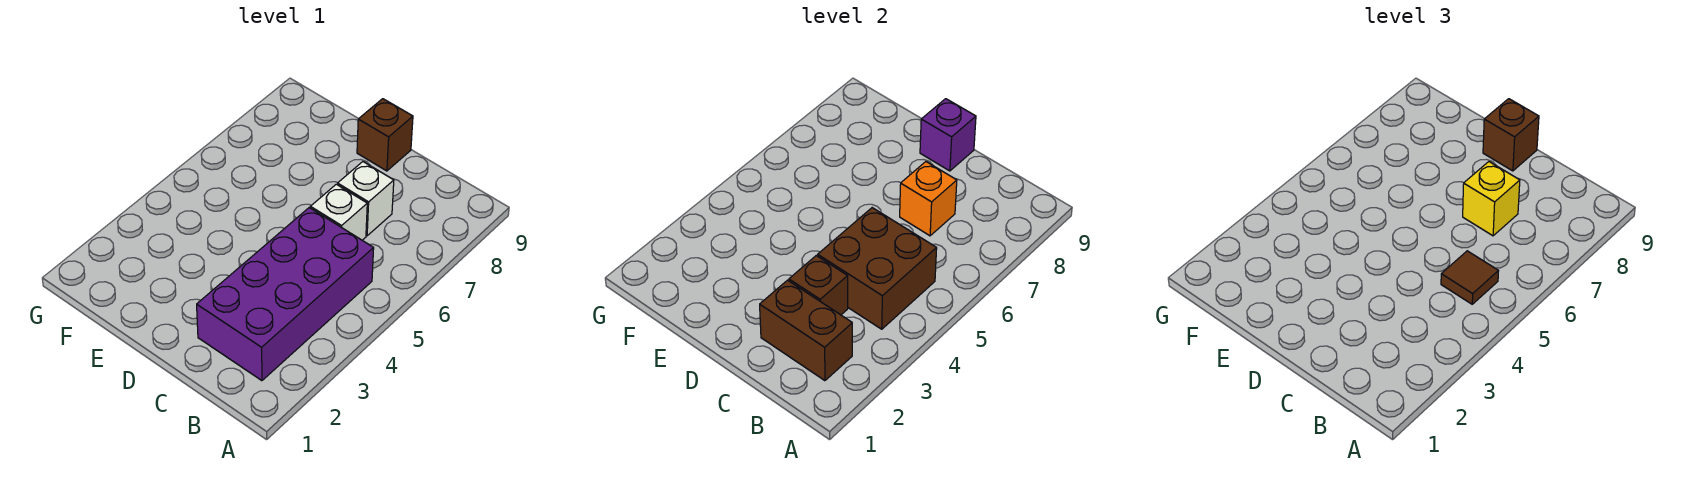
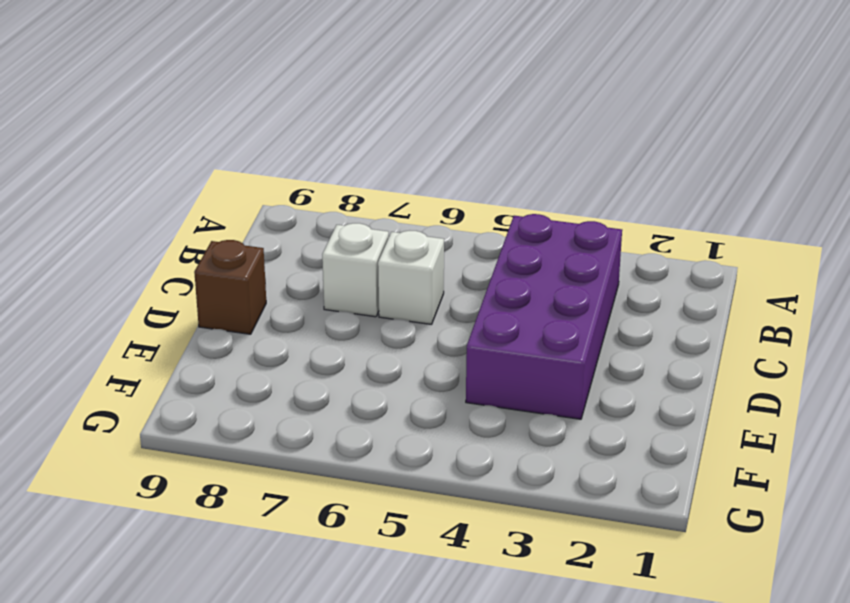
purple brick B3:E4 level 1 -> purple brick B2:C5 level 1
none -> brown brick B2:C2 level 2
none -> brown brick B4:C5 level 2
none -> brown brick C3 level 2

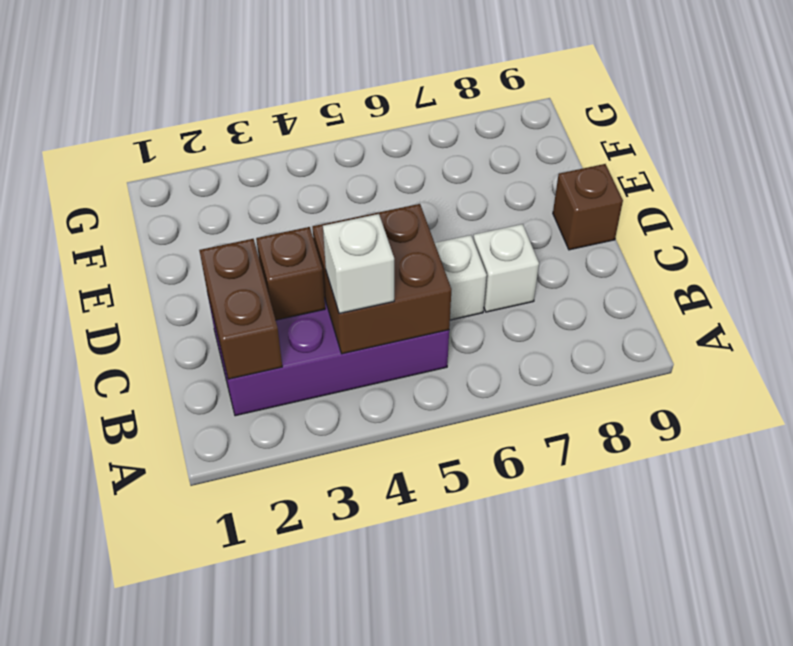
white brick B4 level 3 -> none
none -> orange brick C7 level 2
none -> purple brick D9 level 2
none -> brown tile B5 level 3

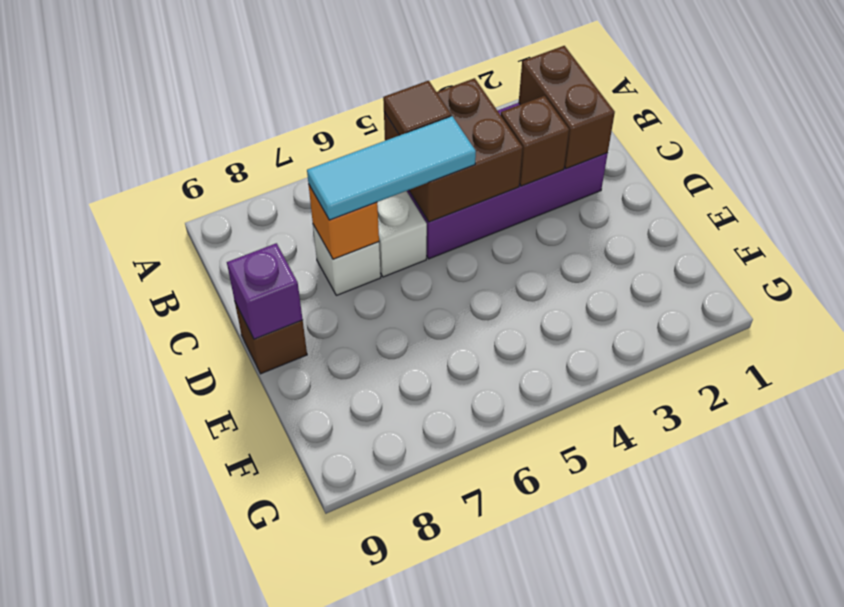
cyan tile C5:C7 level 3 -> yellow brick C7 level 3
none -> brown brick D9 level 3

